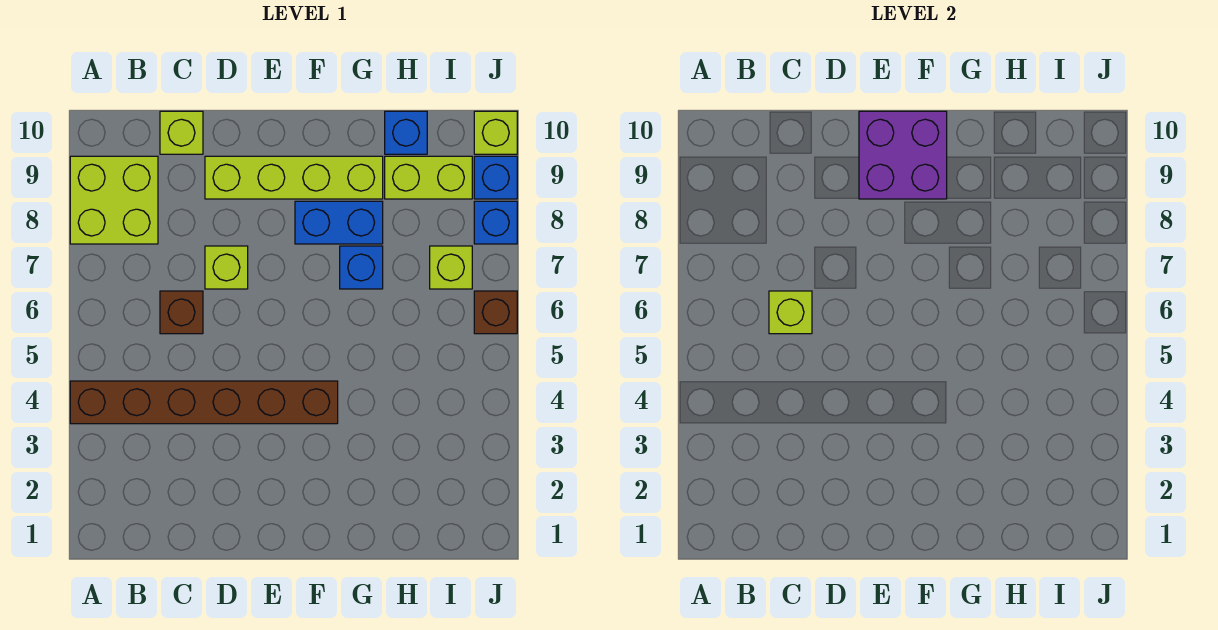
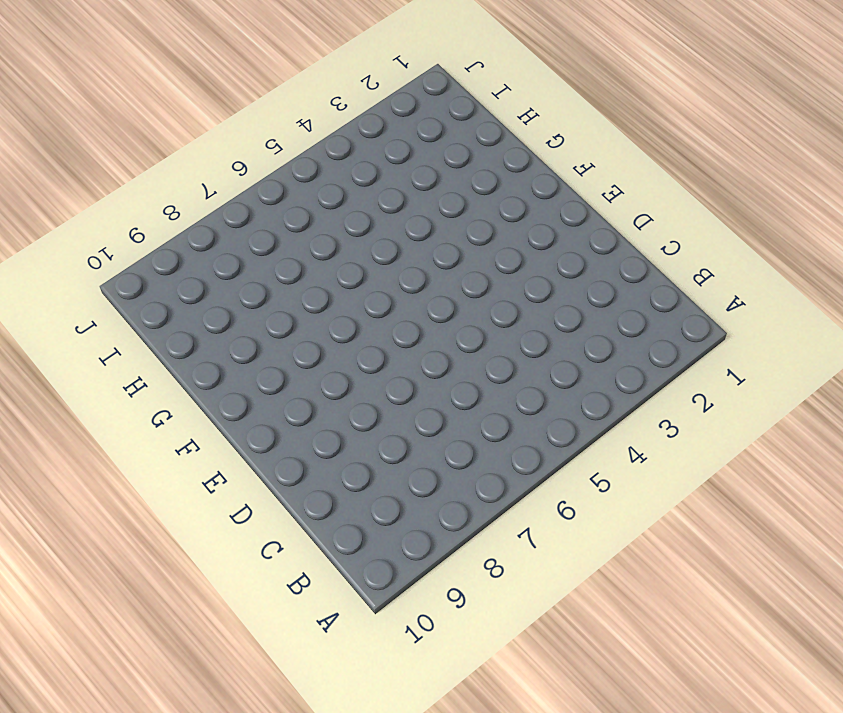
none -> brown brick A4:F4 level 1
none -> lime brick A8:B9 level 1
none -> brown brick C6 level 1

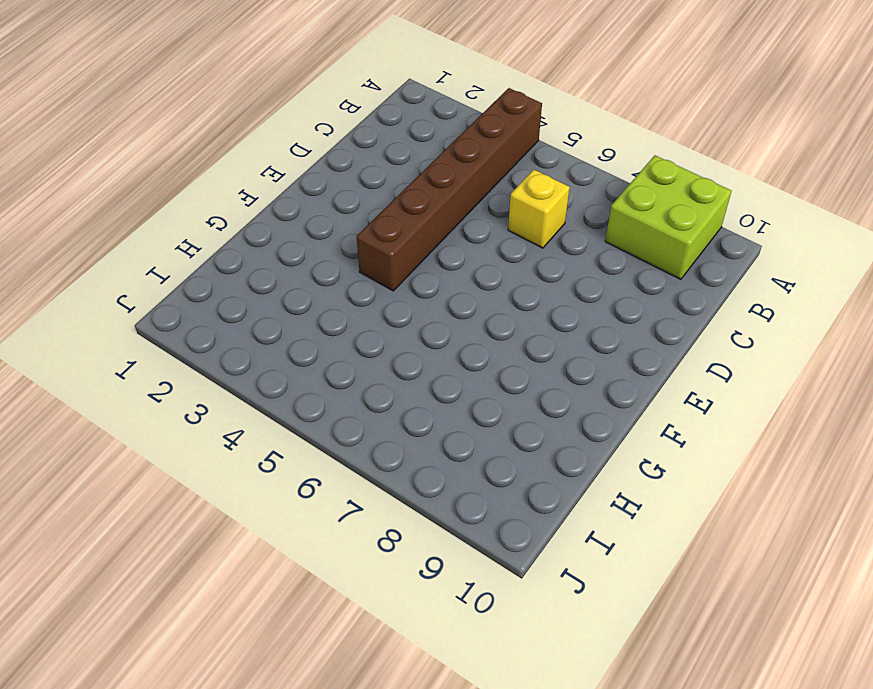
yellow brick C6 level 1 -> brown brick C6 level 1
none -> lime brick C10 level 1
none -> lime brick D7 level 1
none -> lime brick D9:G9 level 1

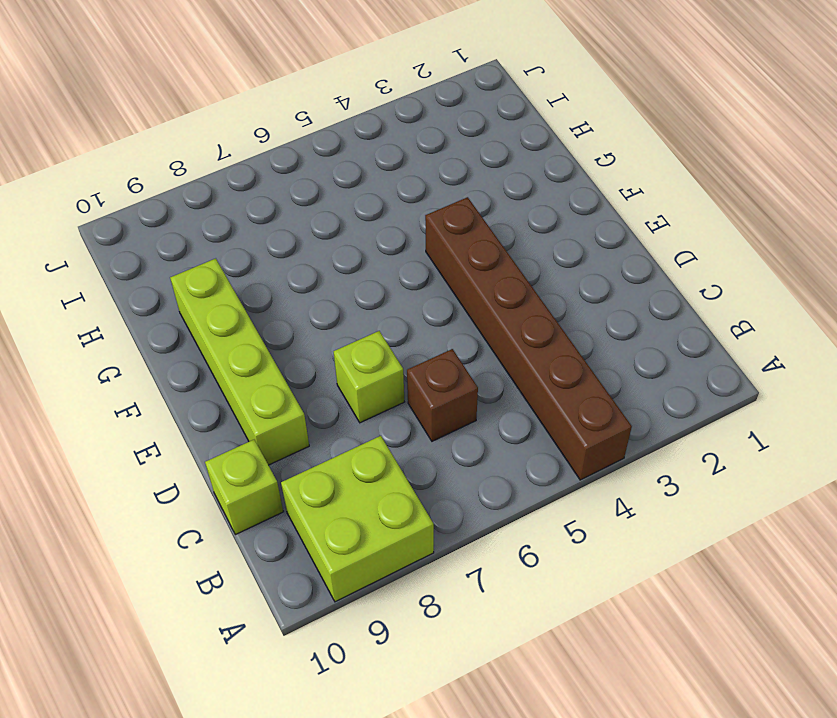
none -> blue brick F8:G8 level 1
none -> blue brick G7 level 1
none -> lime brick H9:I9 level 1

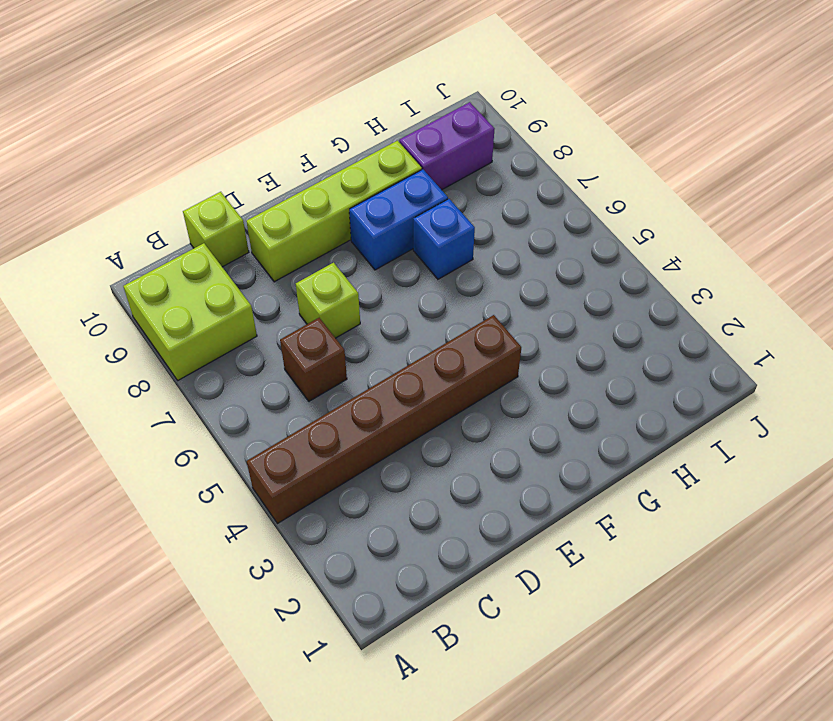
purple brick H9:I9 level 1 -> lime brick H9:I9 level 1
none -> blue brick H10 level 1
none -> lime brick I7 level 1
none -> brown brick J6 level 1

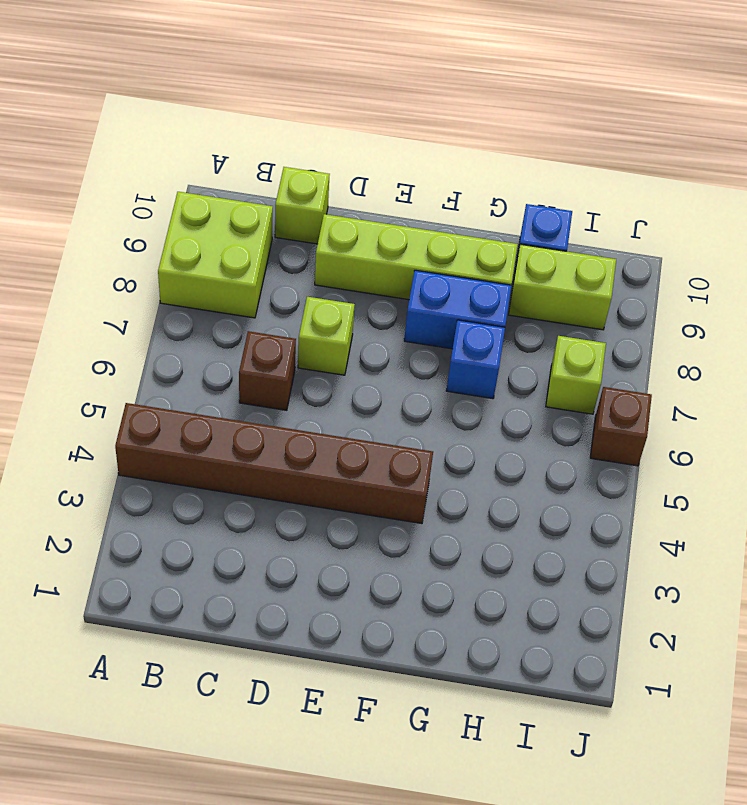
none -> blue brick J8 level 1
none -> blue brick J9 level 1
none -> lime brick J10 level 1

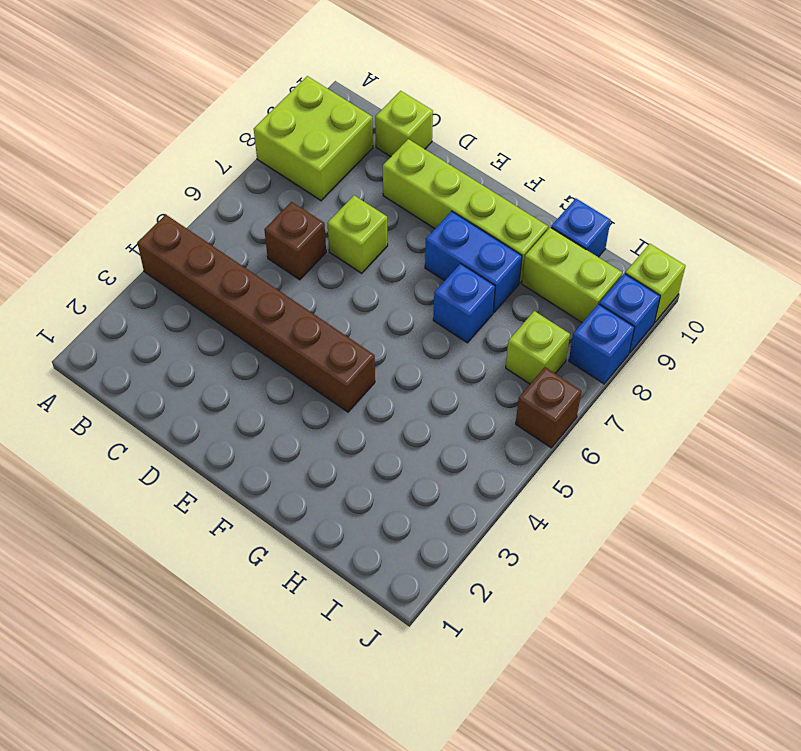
none -> lime brick C6 level 2
none -> purple brick E9:F10 level 2

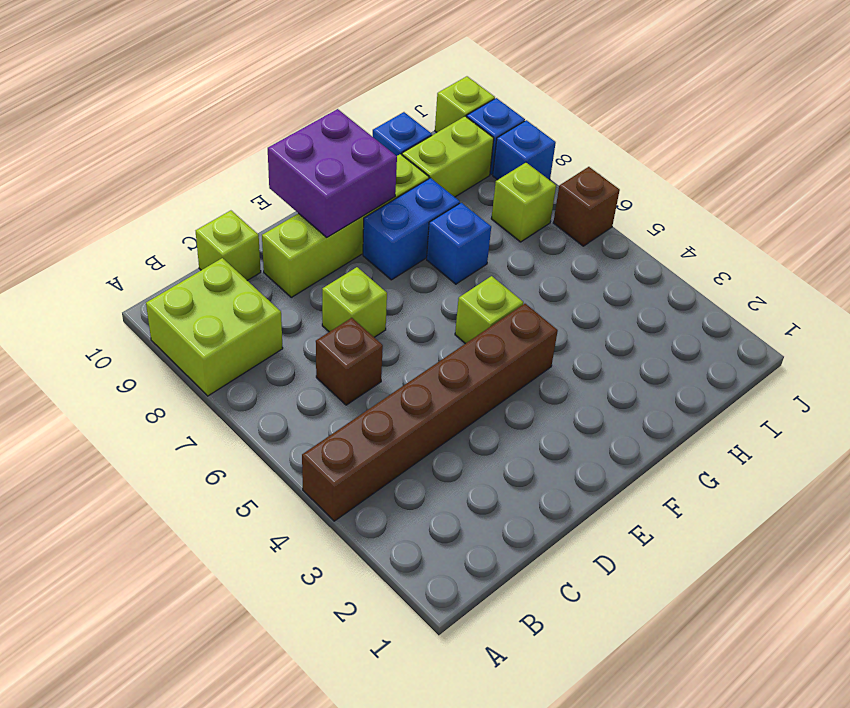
lime brick F5 level 1 -> lime brick C6 level 2

